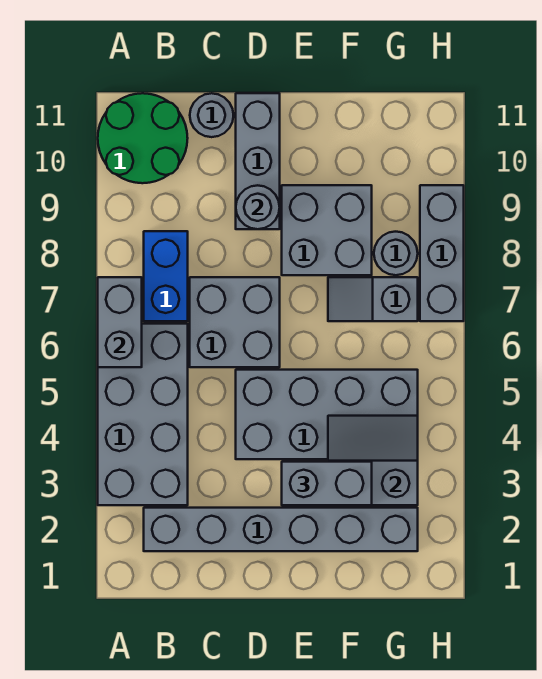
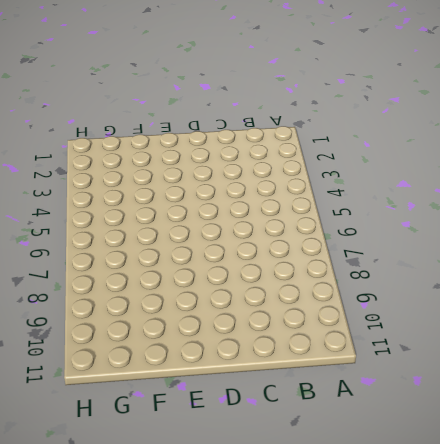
none -> grey brick A3:B6 level 1
none -> green round brick A10:B11 level 1
none -> grey brick B2:G2 level 1

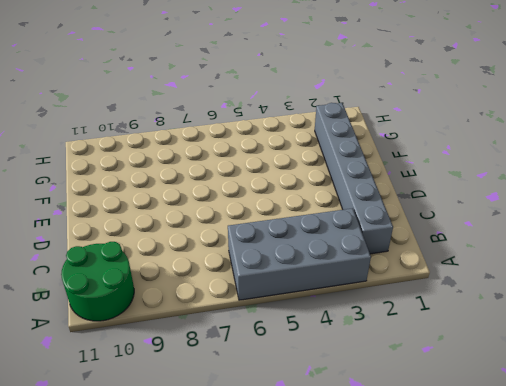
none -> blue brick B7:B8 level 1
none -> grey brick C6:D7 level 1
none -> grey round brick C11 level 1

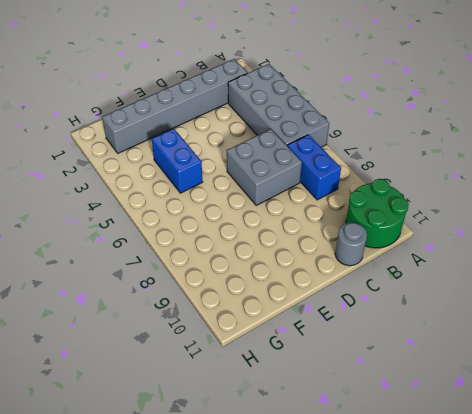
blue brick F4:F5 level 1 -> grey brick D4:G5 level 1
none -> grey brick D9:D11 level 1
none -> grey brick E8:F9 level 1
none -> grey slope F7:G7 level 1 top G

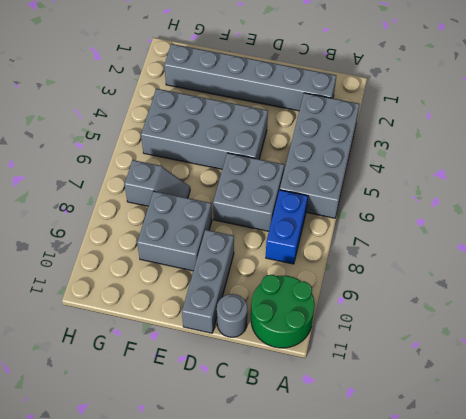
none -> grey round brick G8 level 1
none -> grey brick H7:H9 level 1
none -> grey brick A6:A7 level 2

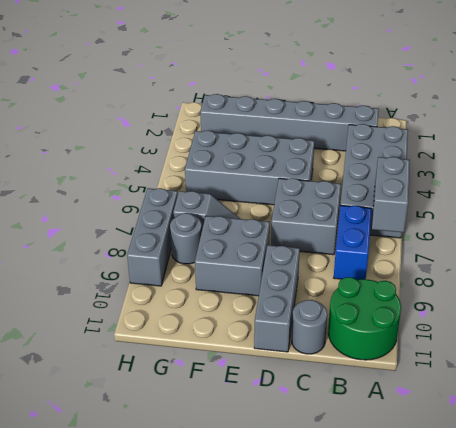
none -> grey round brick D9 level 2
none -> grey slope F3:G4 level 2 top 3
none -> grey brick E3:F3 level 3

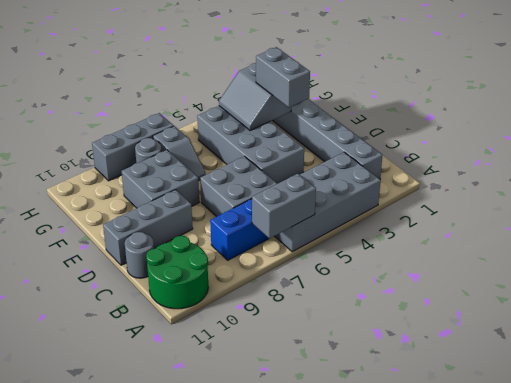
none -> grey round brick D9 level 2

